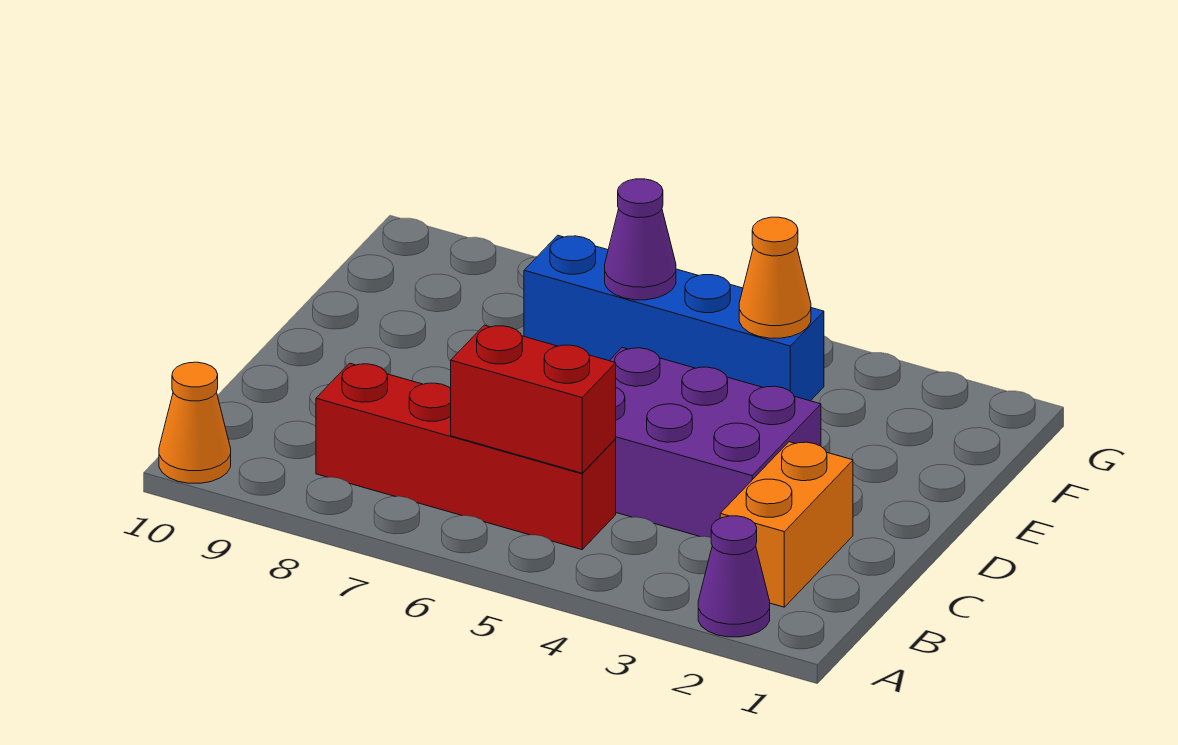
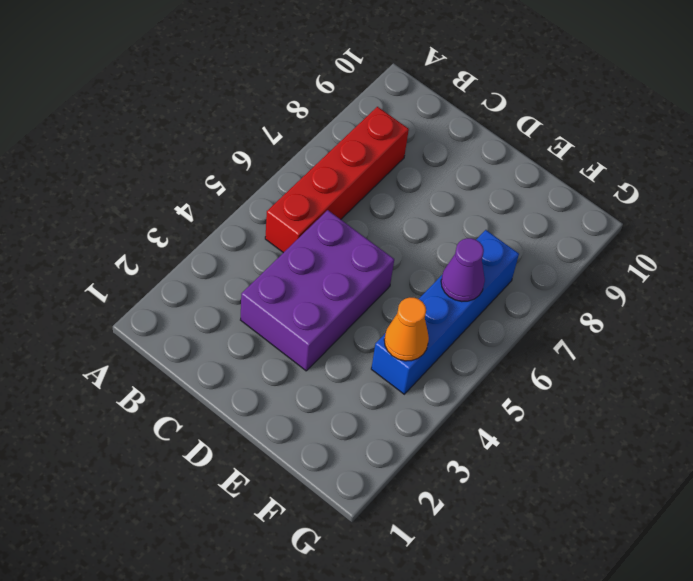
none -> purple cone A2 level 1
none -> orange cone A10 level 1

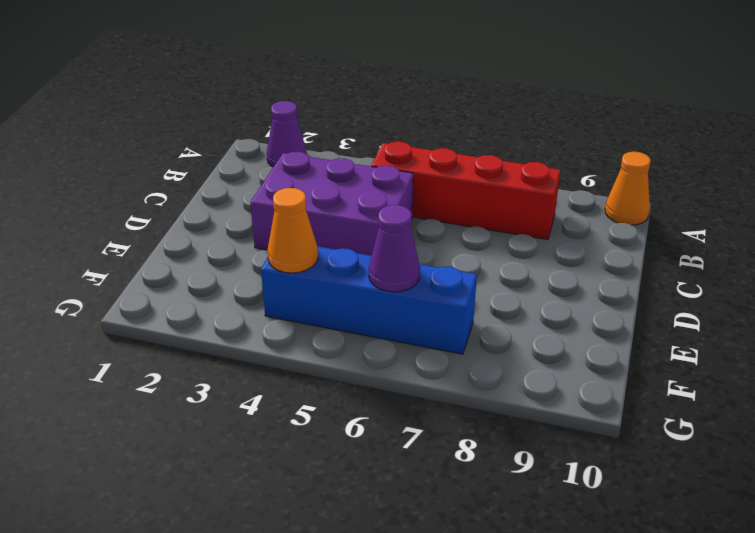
none -> orange brick B2:C2 level 1
none -> red brick B5:B6 level 2

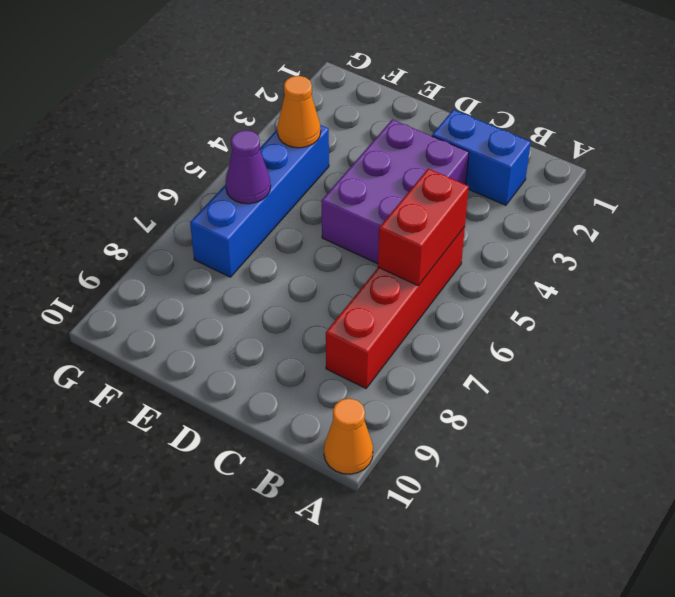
blue brick B2:C2 level 1 -> orange brick B2:C2 level 1
none -> purple cone A2 level 1

